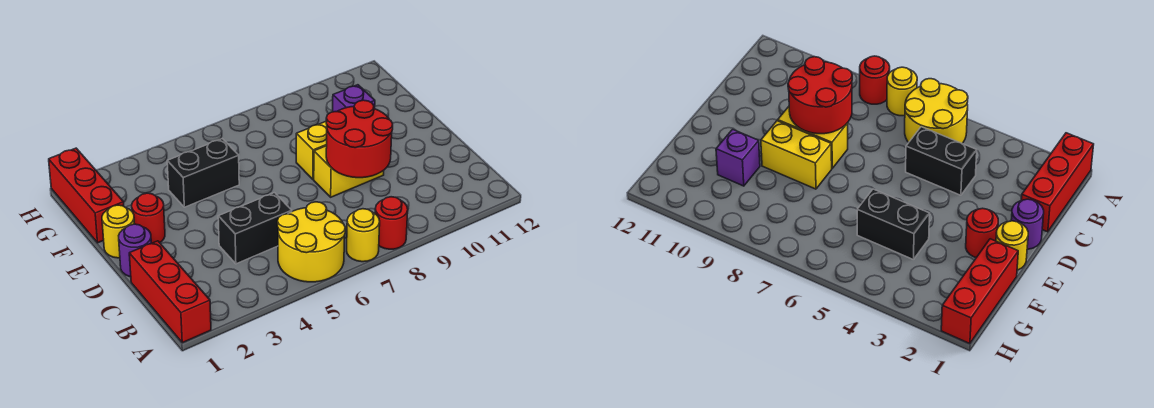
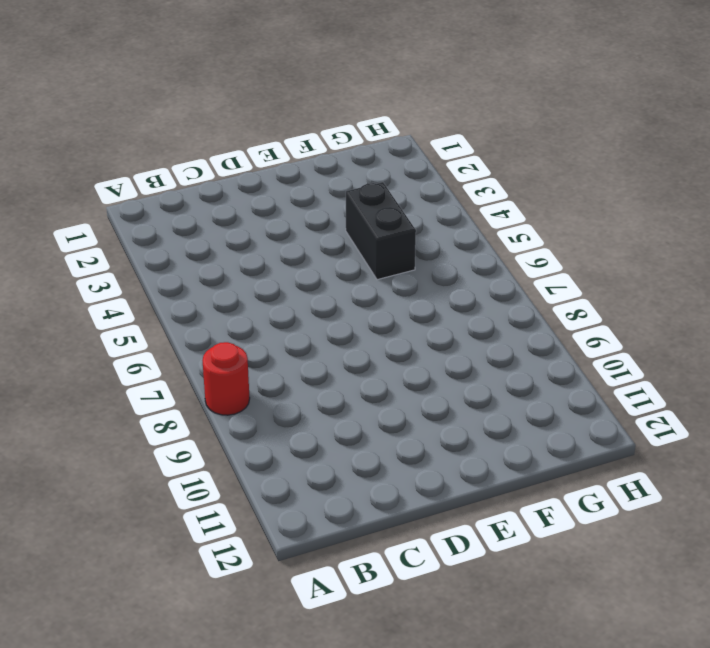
none -> red brick A1:C1 level 1
none -> yellow round brick A5:B6 level 1
none -> yellow round brick A7 level 1

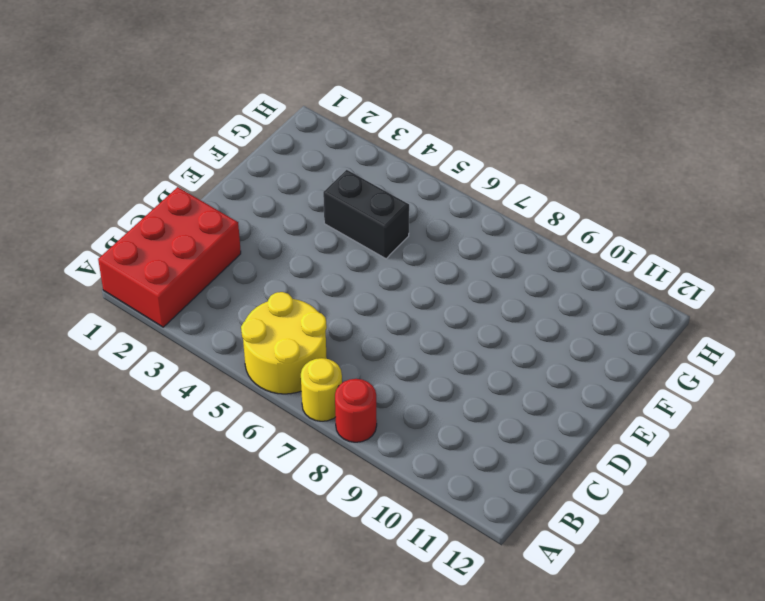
red brick A1:C2 level 1 -> red brick A1:C1 level 1
none -> black brick C4:C5 level 1
none -> purple round brick D1 level 1
none -> yellow brick D8:D9 level 1

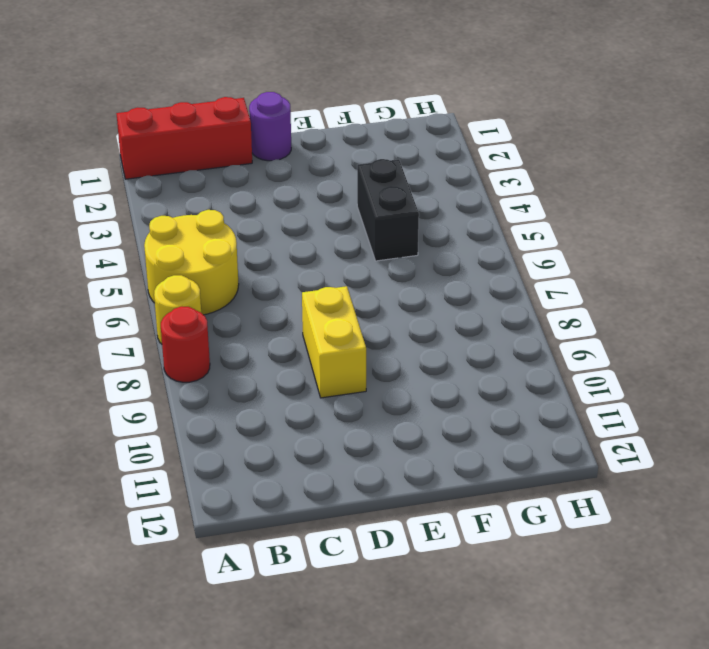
none -> black brick C4:C5 level 1
none -> yellow round brick E1 level 1
none -> red round brick E2 level 1

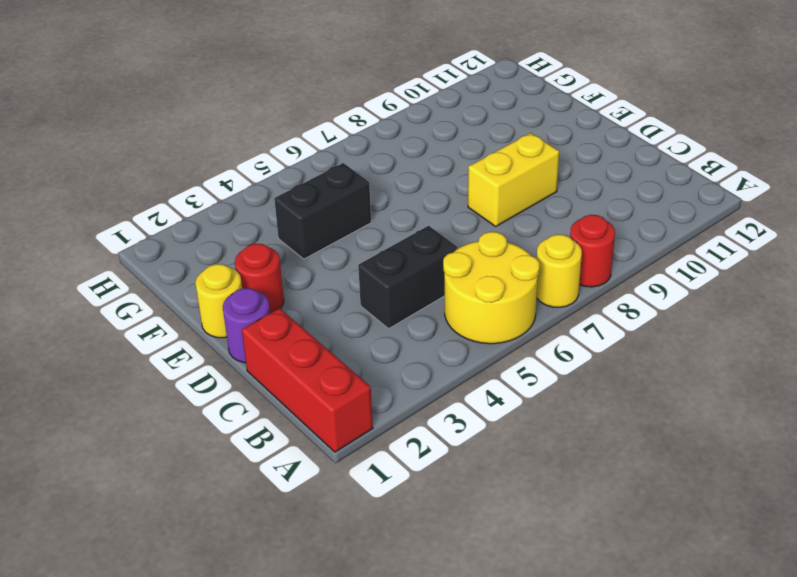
none -> yellow brick E8:E9 level 1
none -> red brick F1:H1 level 1
none -> purple brick F10 level 1

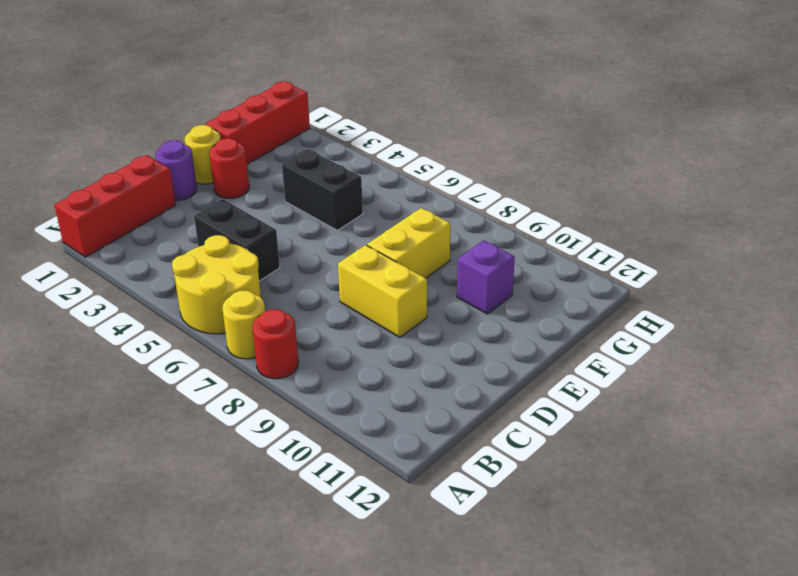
yellow brick E8:F8 level 1 -> yellow brick E8:E9 level 1
none -> red round brick C8:D9 level 2

